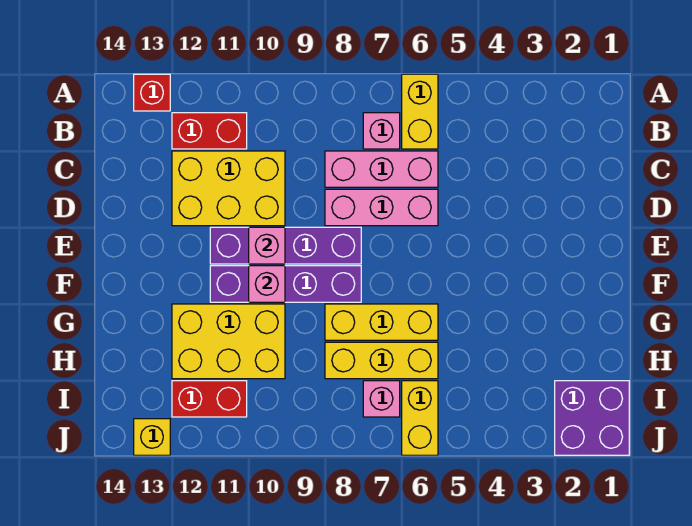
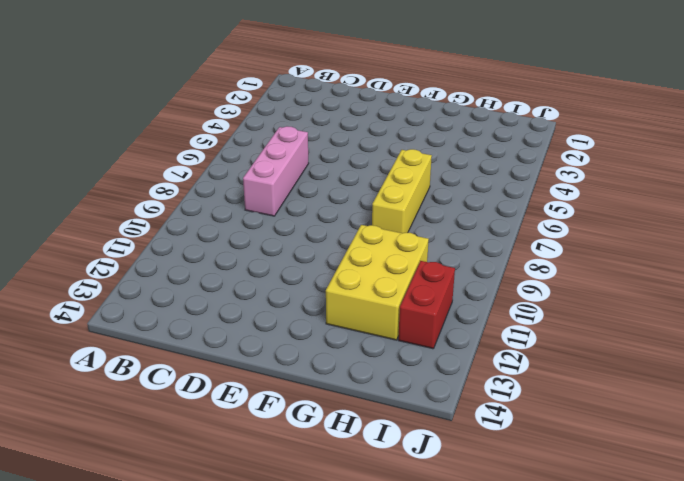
none -> yellow brick A6:B6 level 1
none -> red brick A13 level 1
none -> pink brick B7 level 1

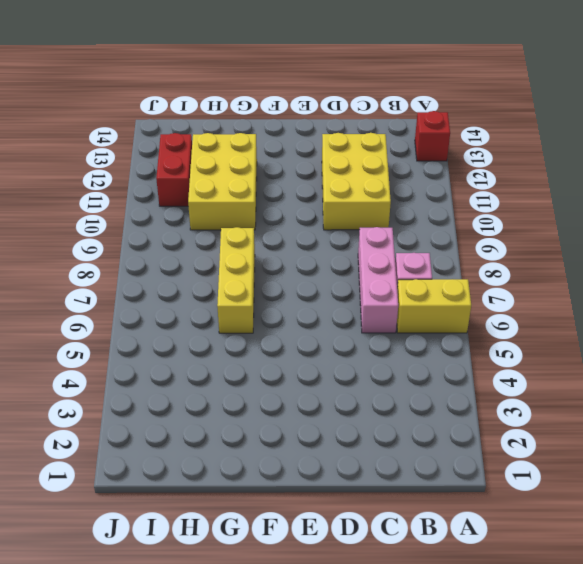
none -> red brick B11:B12 level 1
none -> pink brick D6:D8 level 1
none -> purple brick E8:E11 level 1

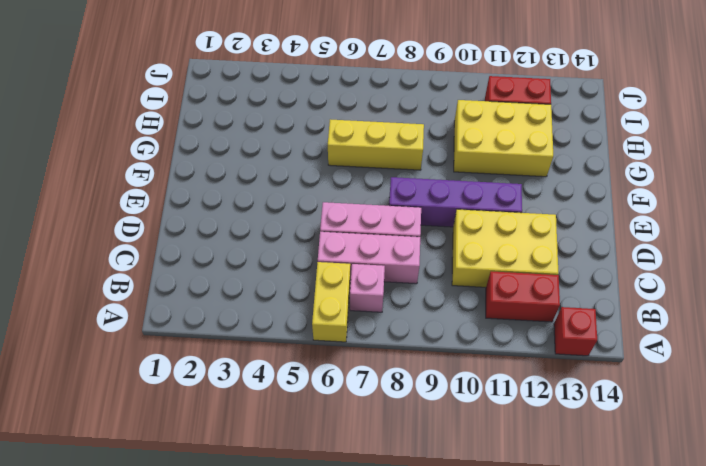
none -> purple brick F8:F11 level 1
none -> yellow brick H6:H8 level 1
none -> purple brick I1:J2 level 1

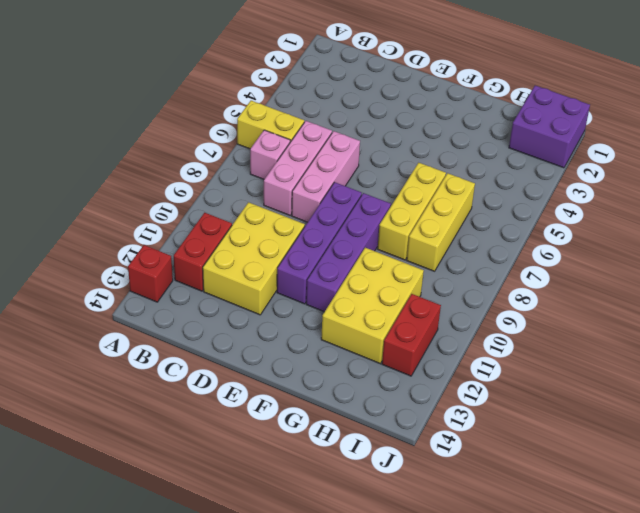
none -> yellow brick I6:J6 level 1
none -> pink brick I7 level 1
none -> yellow brick J13 level 1

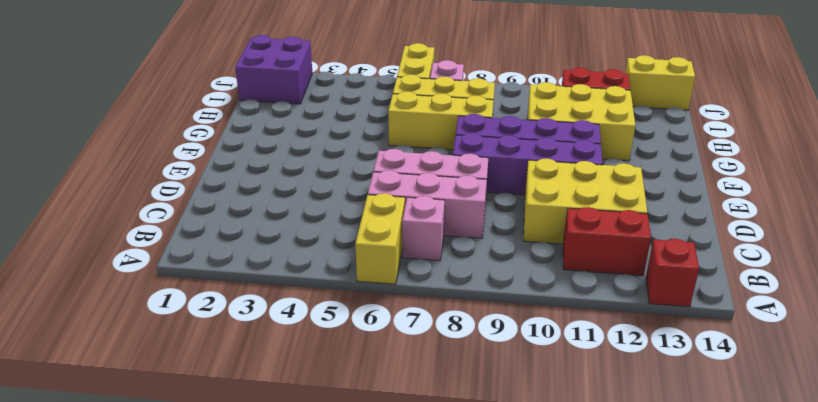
yellow brick J13:J14 level 1 -> yellow brick J13 level 1
none -> pink brick E10 level 2
none -> pink brick F10 level 2

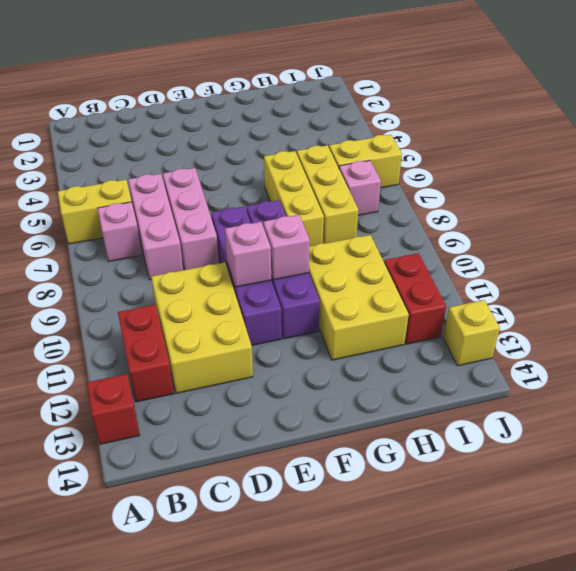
none -> purple brick I1:J2 level 1

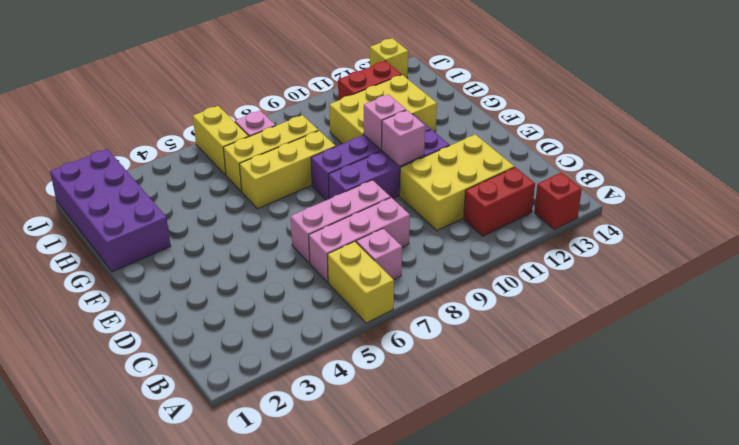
purple brick G1:J2 level 1 -> purple brick I1:J2 level 1

